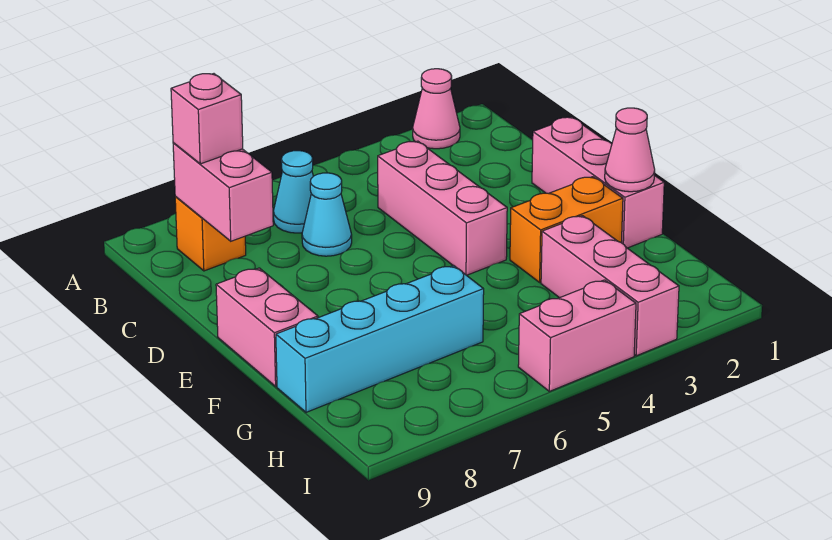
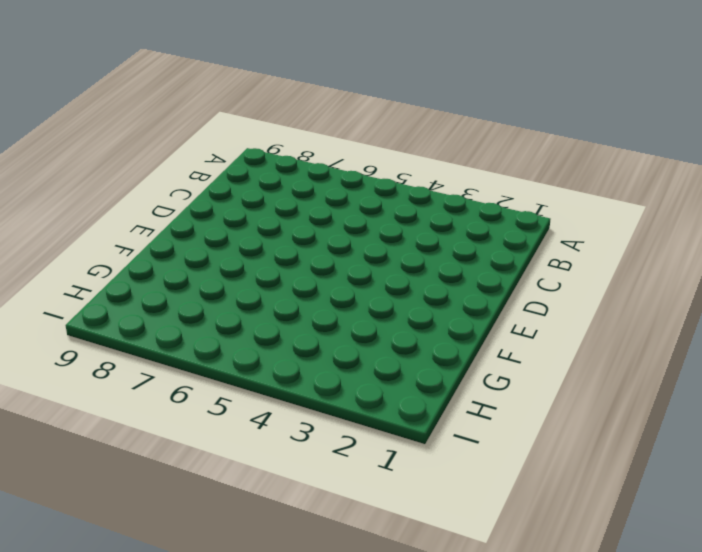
none -> pink cone A2 level 1
none -> cyan cone B6 level 1
none -> orange brick B8 level 1

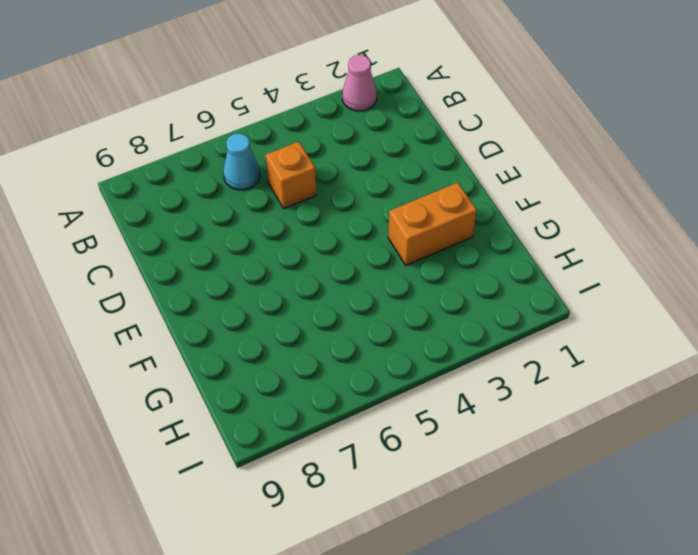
orange brick C5 level 1 -> orange brick B8 level 1
none -> pink brick C4:E4 level 1
none -> cyan cone C6 level 1
none -> pink brick D1:F1 level 1

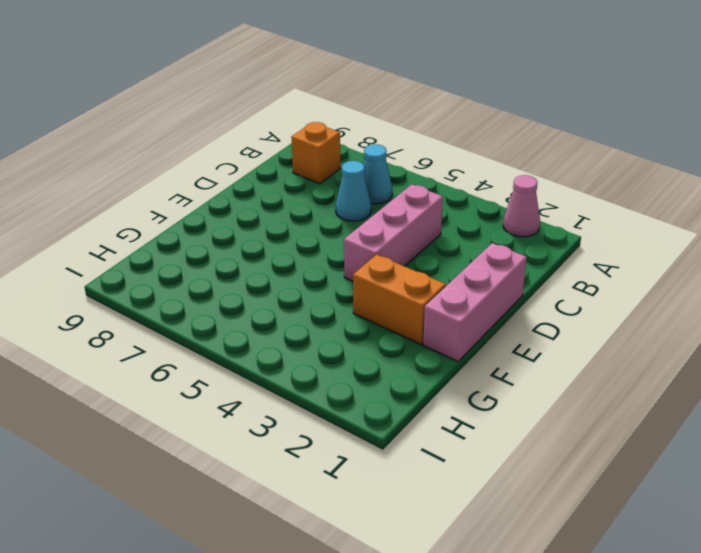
none -> pink brick E9:F9 level 1
none -> pink brick G3:I3 level 1
none -> cyan brick G6:G9 level 1

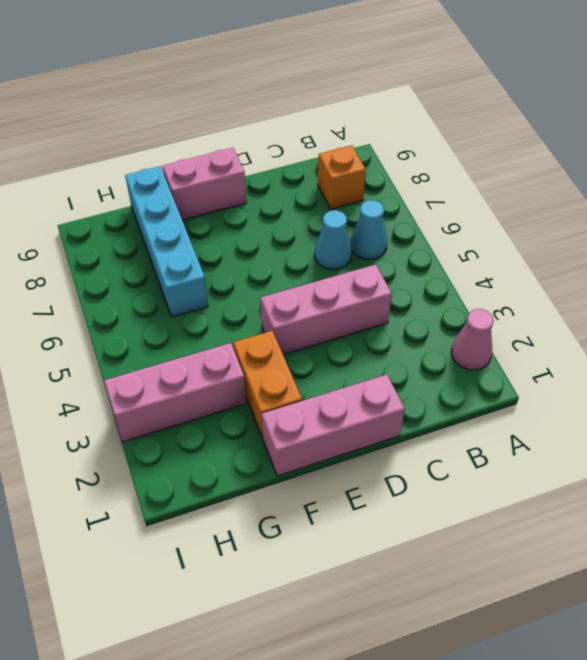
none -> pink brick I4:I5 level 1
none -> pink brick B8:C8 level 2
none -> pink cone F1 level 2

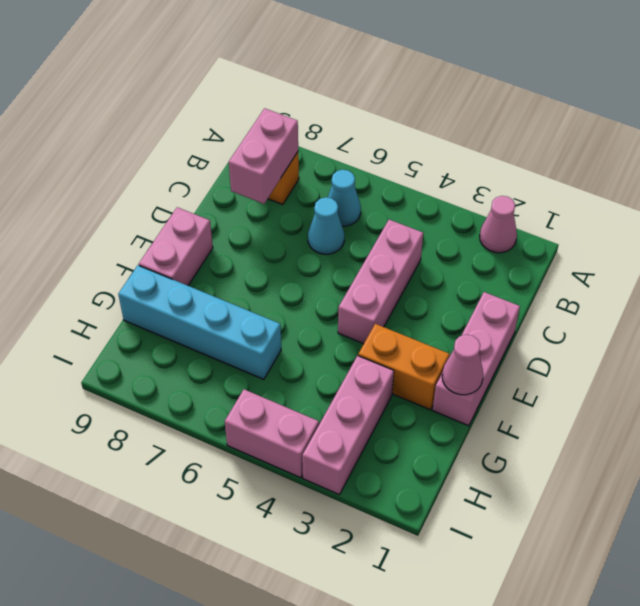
none -> pink brick B8 level 3

